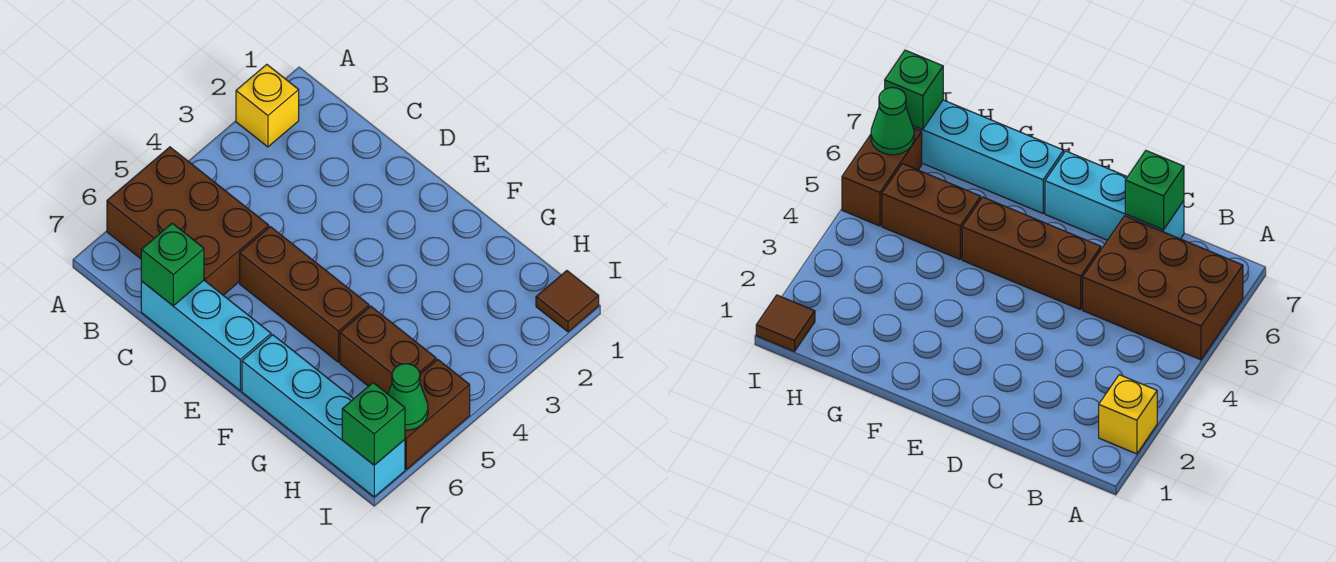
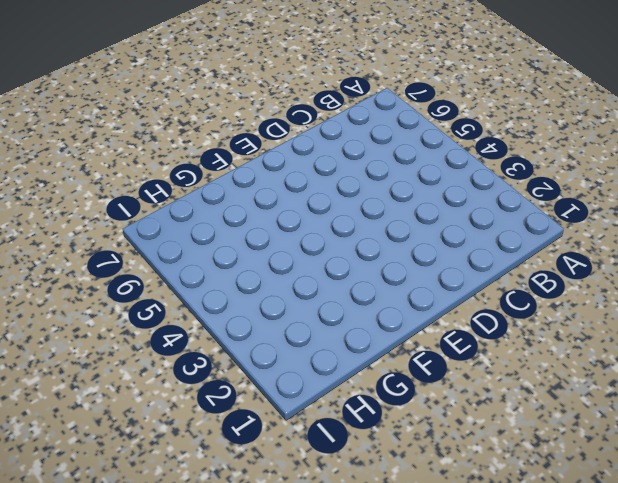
none -> yellow brick A2 level 1
none -> brown brick A5:C6 level 1

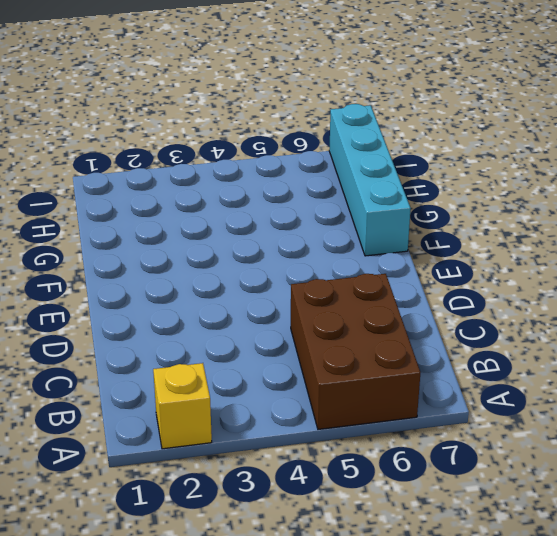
none -> cyan brick C7:E7 level 1
none -> brown brick D5:F5 level 1

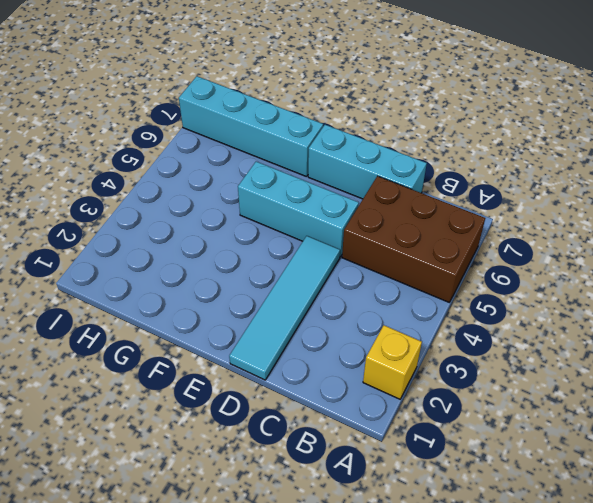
cyan tile D1:D4 level 1 -> none
cyan brick D5:F5 level 1 -> brown brick D5:F5 level 1
none -> brown brick G5:H5 level 1
none -> brown tile I1 level 1

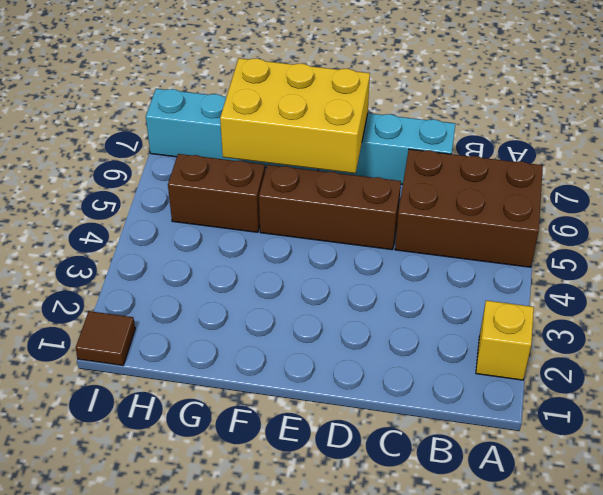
yellow brick E6:G7 level 2 -> none
none -> brown brick I5:I6 level 1
none -> green brick C7 level 2

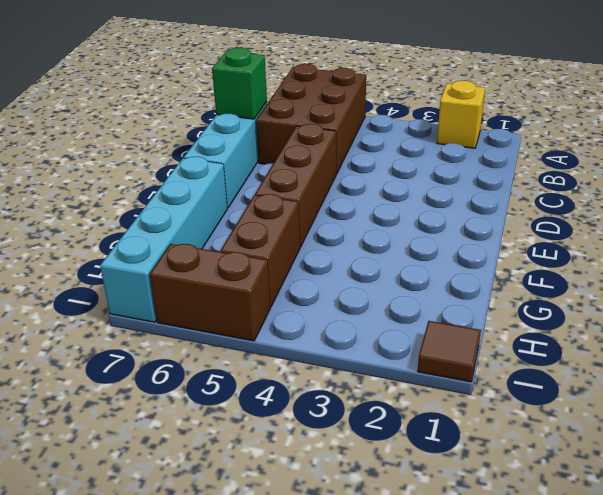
none -> green cone I6 level 2
none -> green brick I7 level 2

